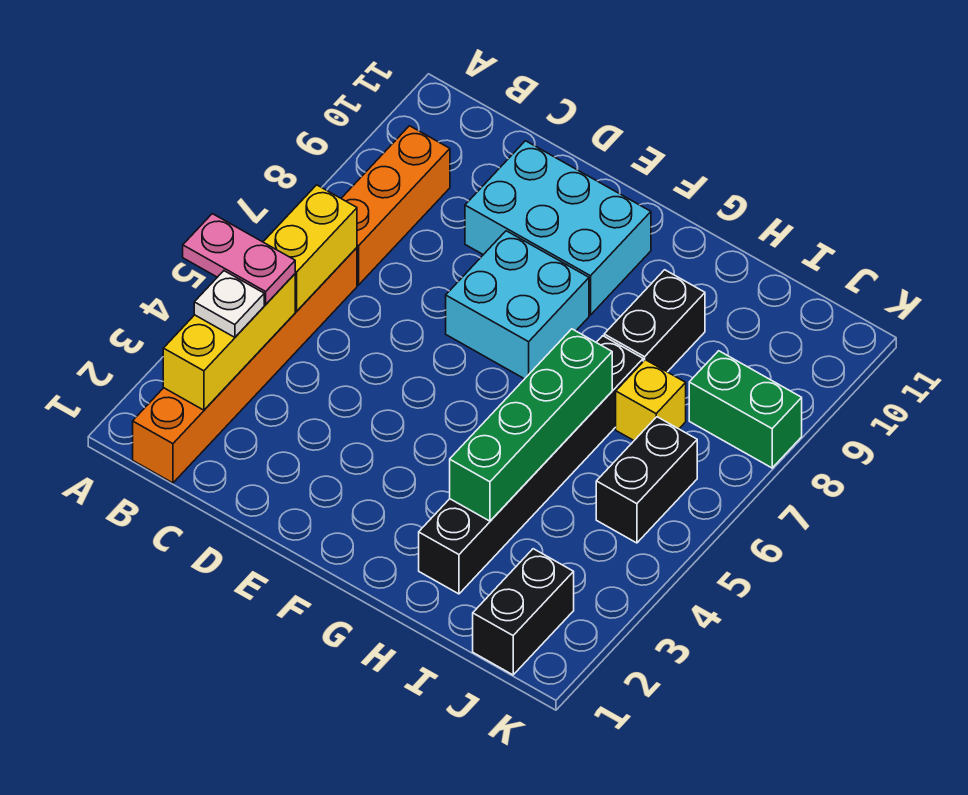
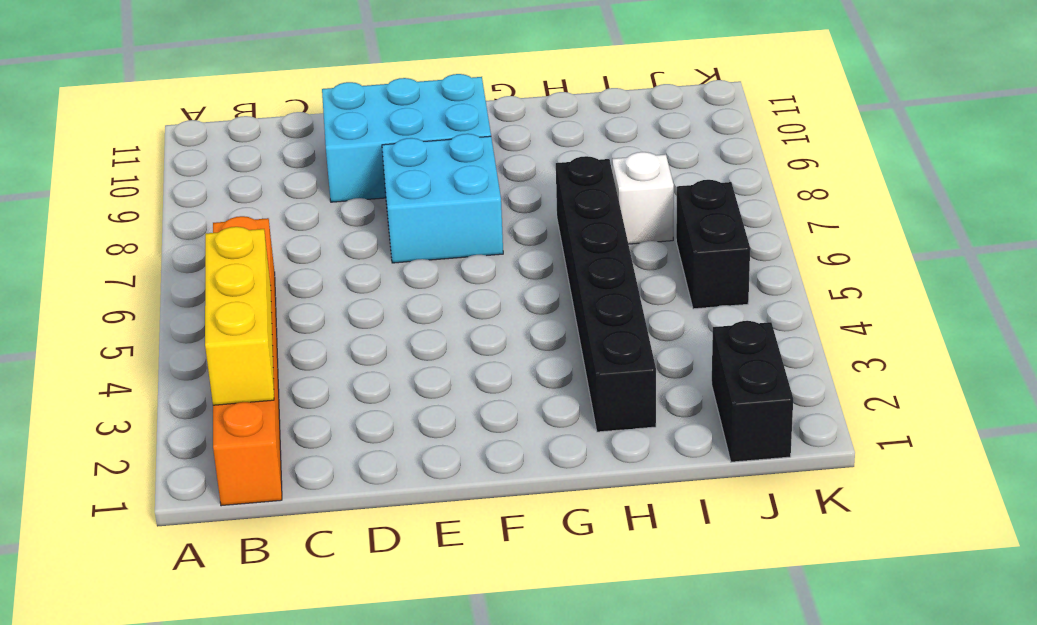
white brick I7 level 1 -> yellow brick I7 level 1
none -> orange brick B7:B9 level 1
none -> black brick H8:H9 level 1
none -> green brick J8:K8 level 1

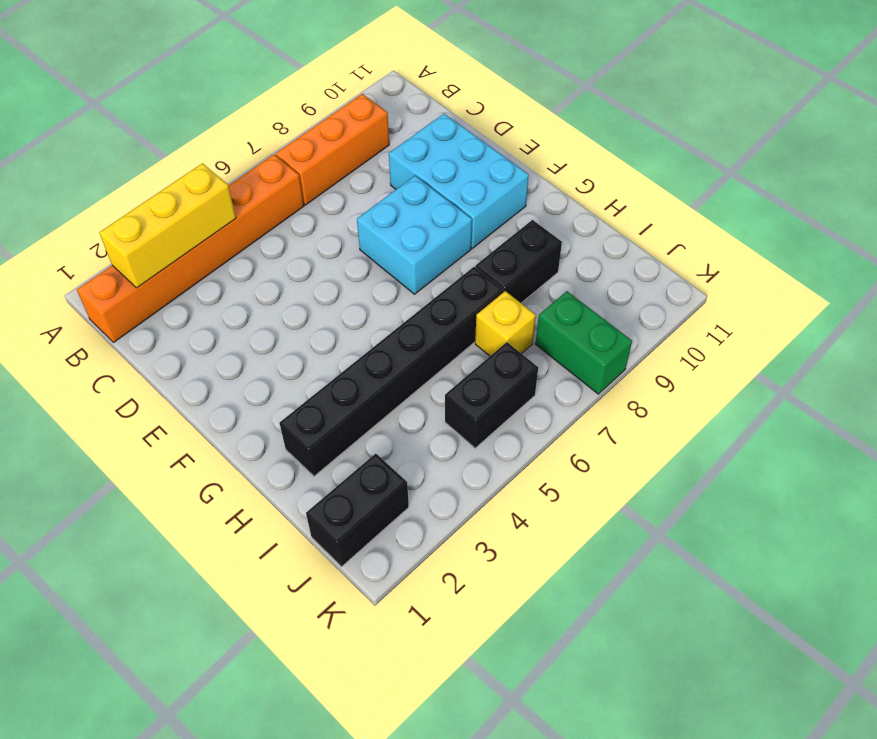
none -> yellow brick B5:B6 level 2
none -> green brick H3:H6 level 2
none -> pink plate A4:B4 level 3

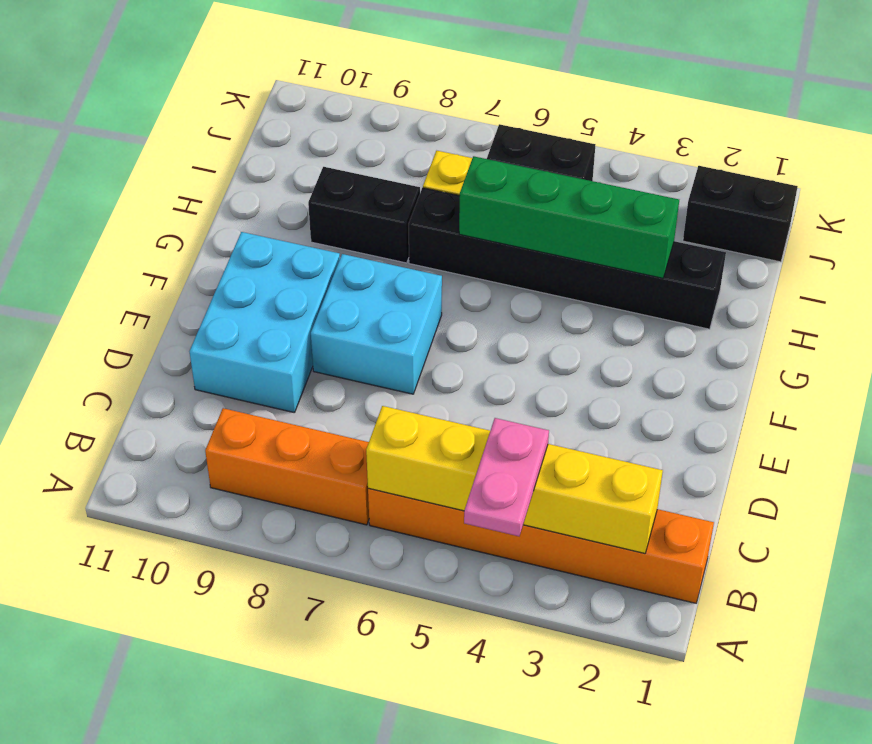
none -> green brick J8:K8 level 1
none -> white plate B3 level 3

